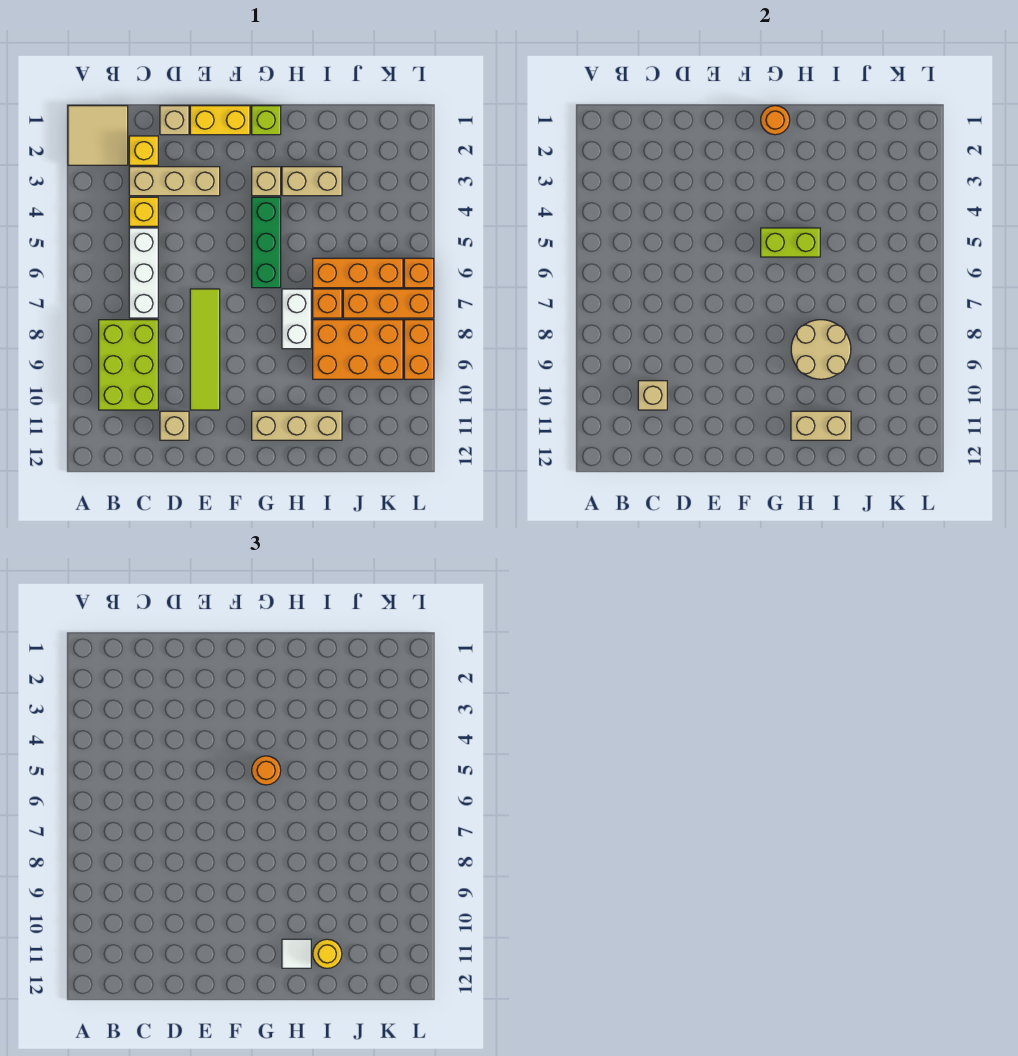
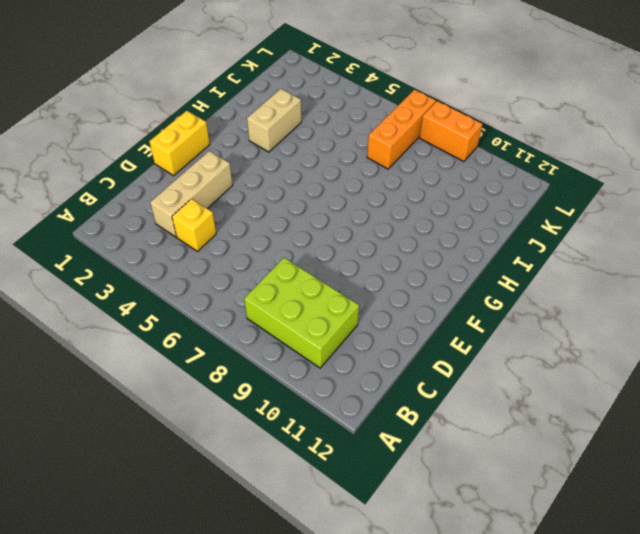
none -> tan tile A1:B2 level 1
none -> yellow brick C2 level 1
none -> white brick C5:C7 level 1
none -> tan brick D1 level 1

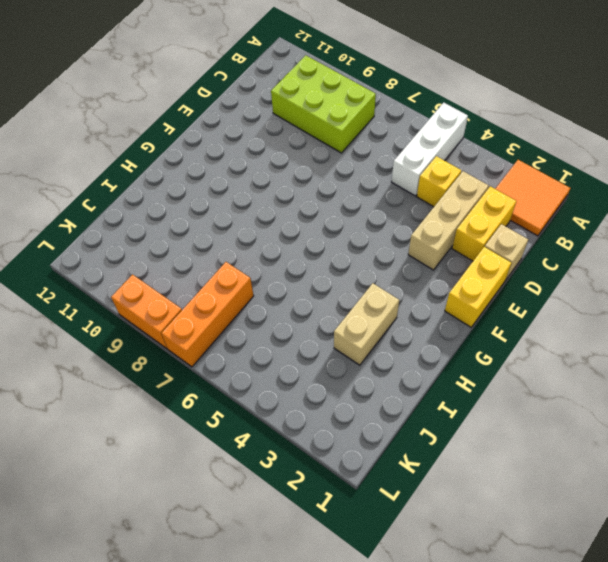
orange tile A1:B2 level 1 -> tan tile A1:B2 level 1
white brick A5:C5 level 1 -> white brick C5:C7 level 1
yellow brick C2:D2 level 1 -> yellow brick C2 level 1
none -> tan brick D11 level 1
none -> lime tile E7:E10 level 1
none -> lime brick G1 level 1
none -> tan brick G3 level 1

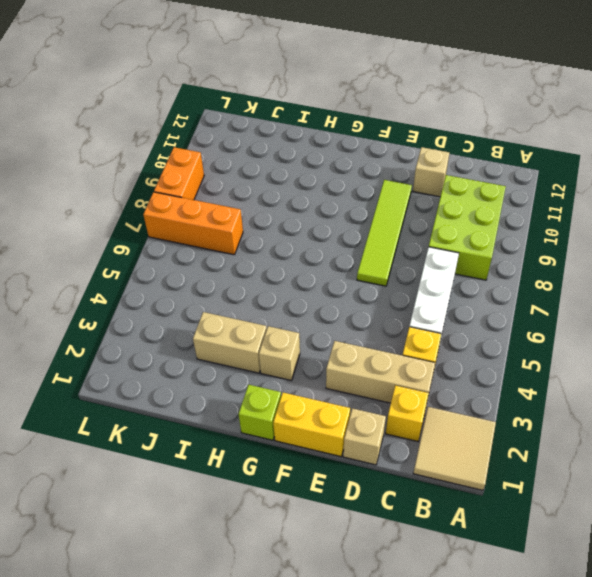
none -> green brick G4:G6 level 1
none -> tan brick G11:I11 level 1
none -> white brick H7:H8 level 1
none -> orange brick I6:K6 level 1

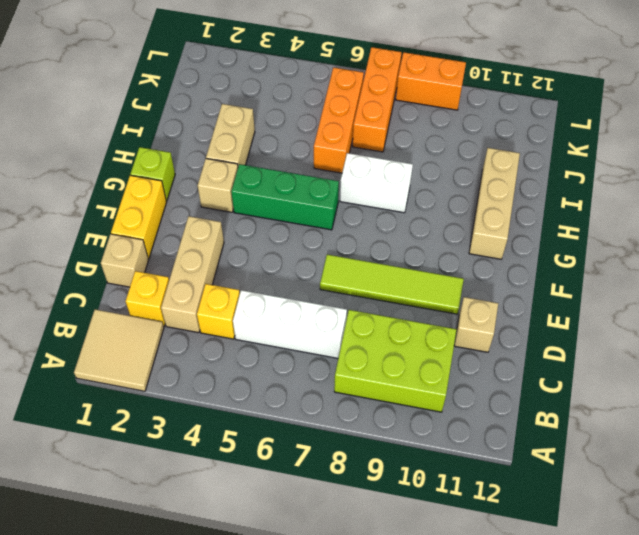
none -> orange brick I7 level 1
none -> orange brick I8:K9 level 1
none -> orange brick L6 level 1
none -> tan brick C10 level 2

